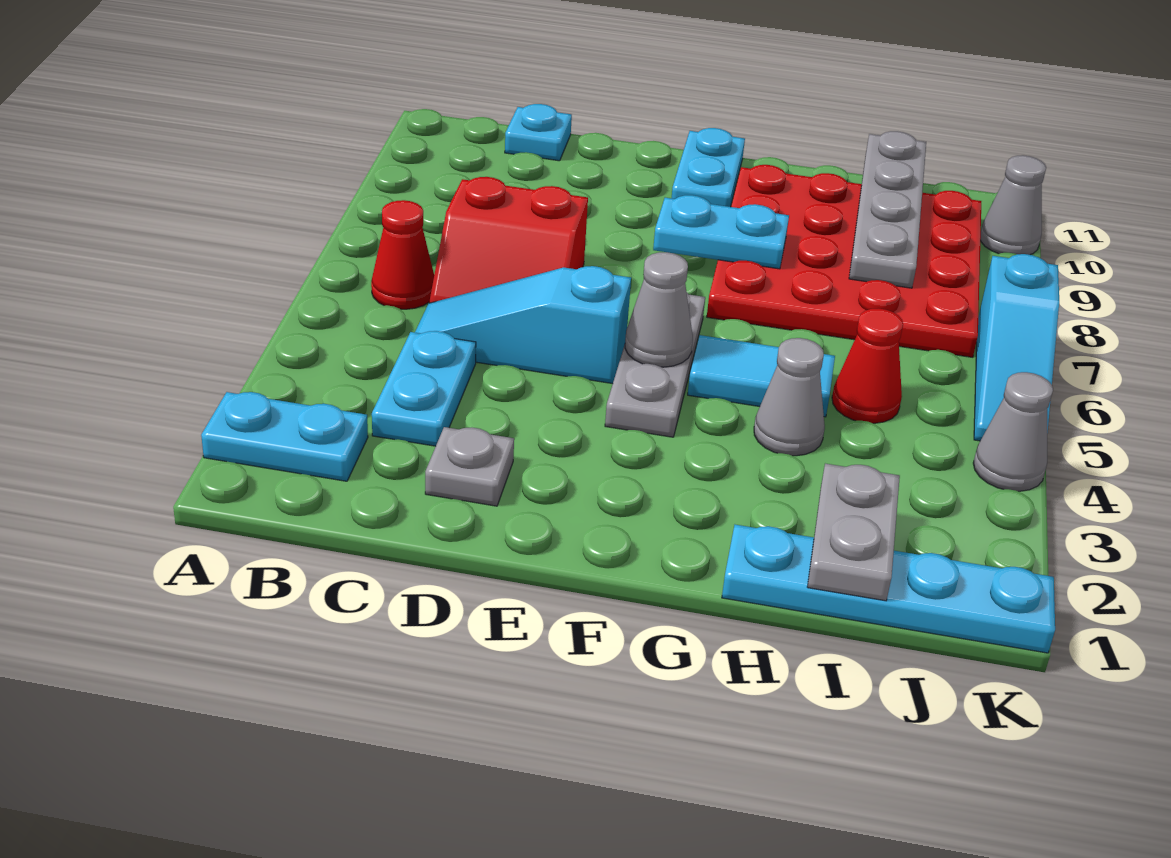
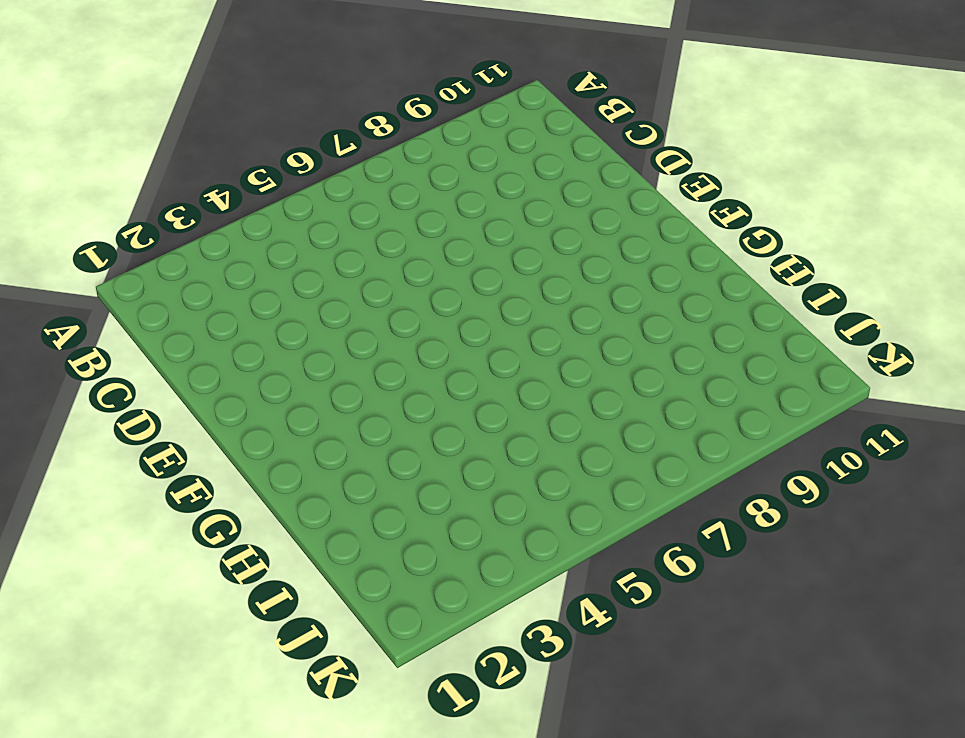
none -> cyan plate A2:B2 level 1
none -> red cone B6 level 1
none -> cyan plate C3:C4 level 1

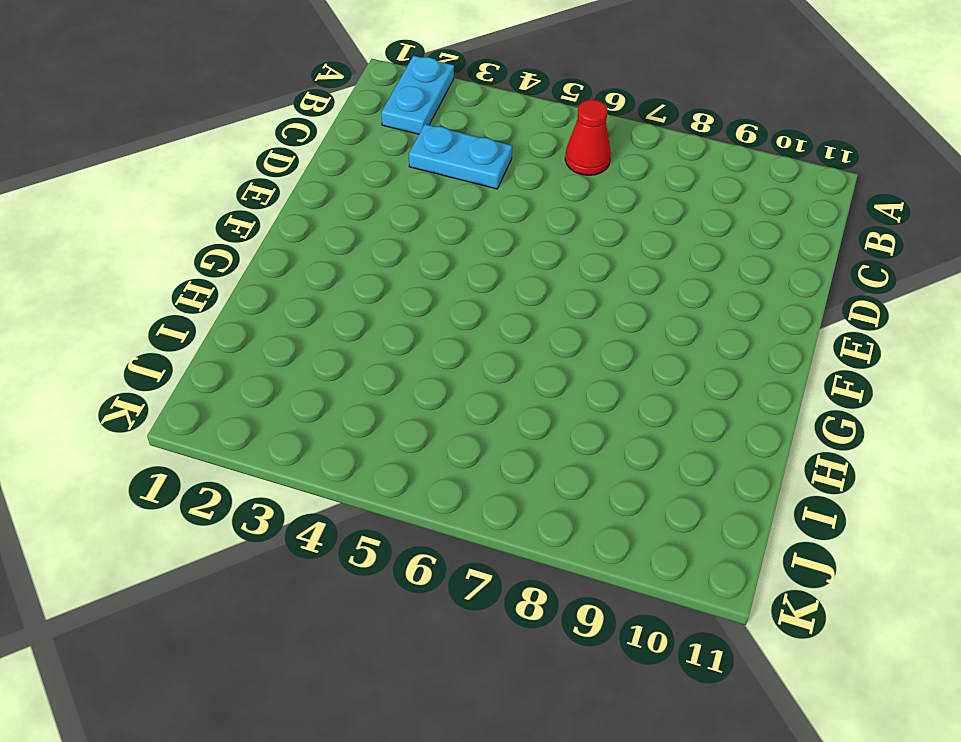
none -> cyan slope C5:E5 level 1 top E
none -> red slope C6:D7 level 1 top 7
none -> cyan plate C11 level 1

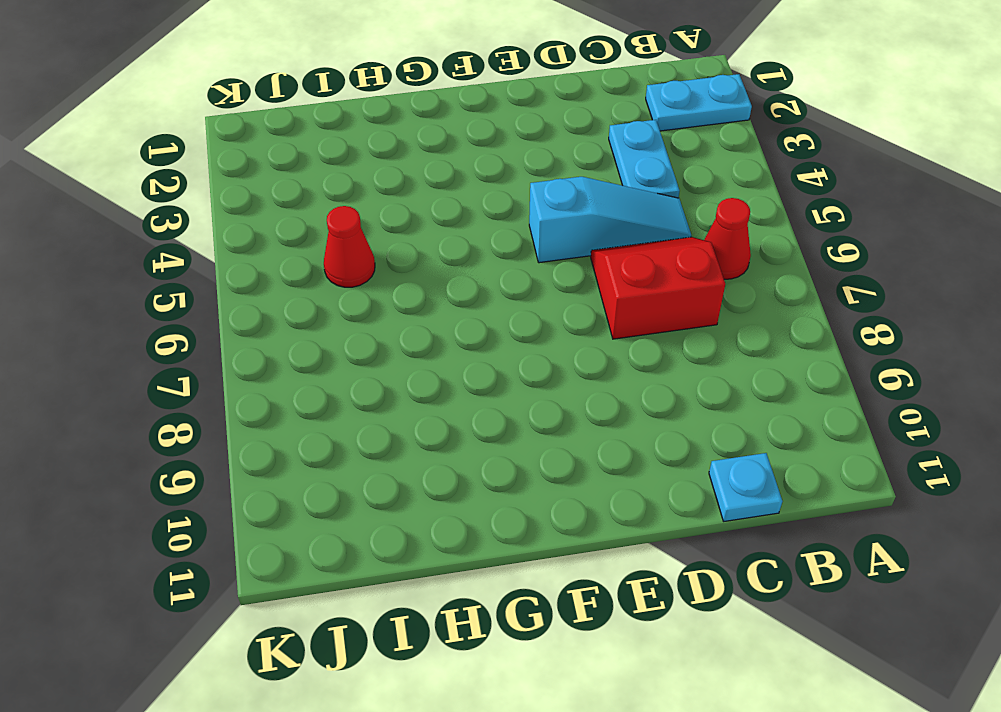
none -> grey plate D2 level 1
none -> grey plate F4:F6 level 1
none -> cyan plate F10:F11 level 1

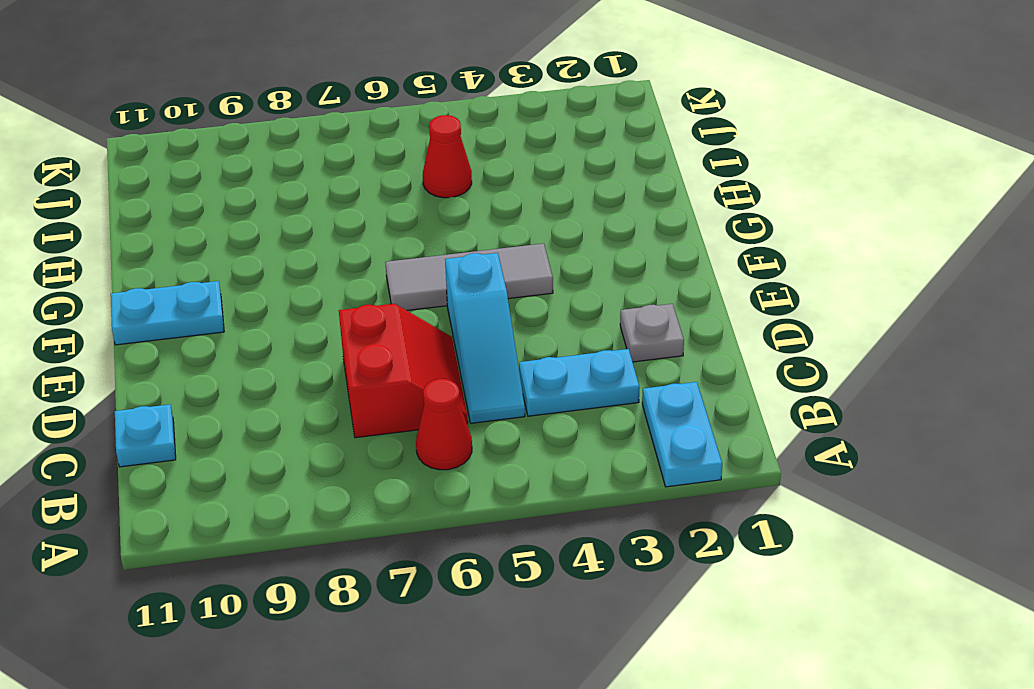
grey tile F4:F6 level 1 -> grey plate F4:F6 level 1
none -> cyan tile G5:H5 level 1
none -> red plate G7:J10 level 1
none -> cyan plate H1:K1 level 1

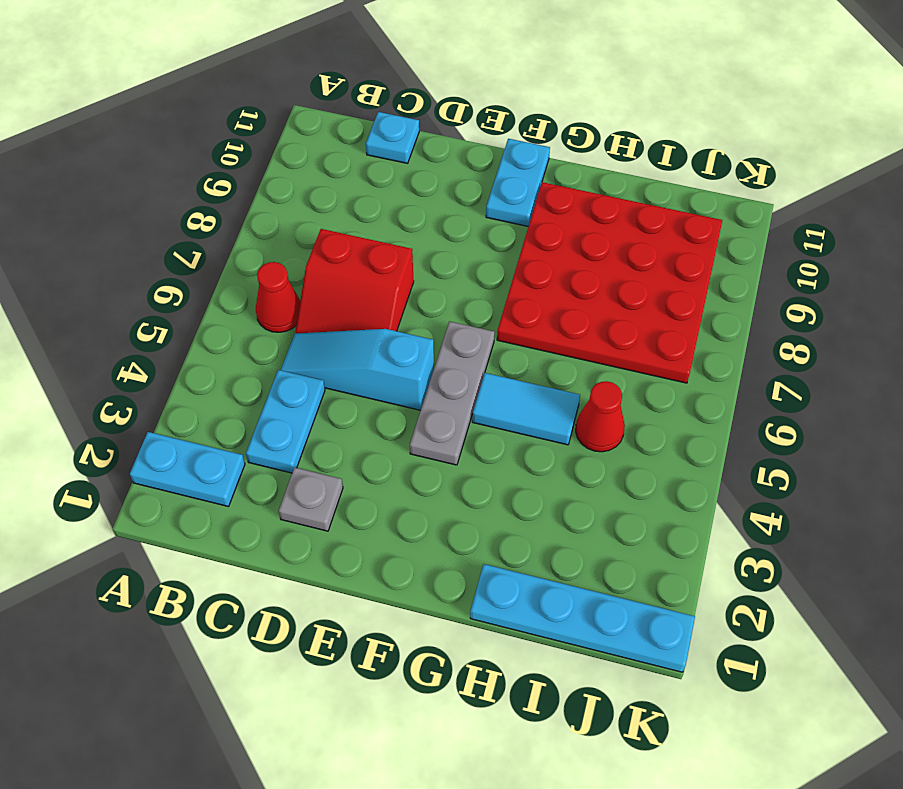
none -> grey cone H4 level 1
none -> grey cone K4 level 1
none -> cyan slope K5:K7 level 1 top 7

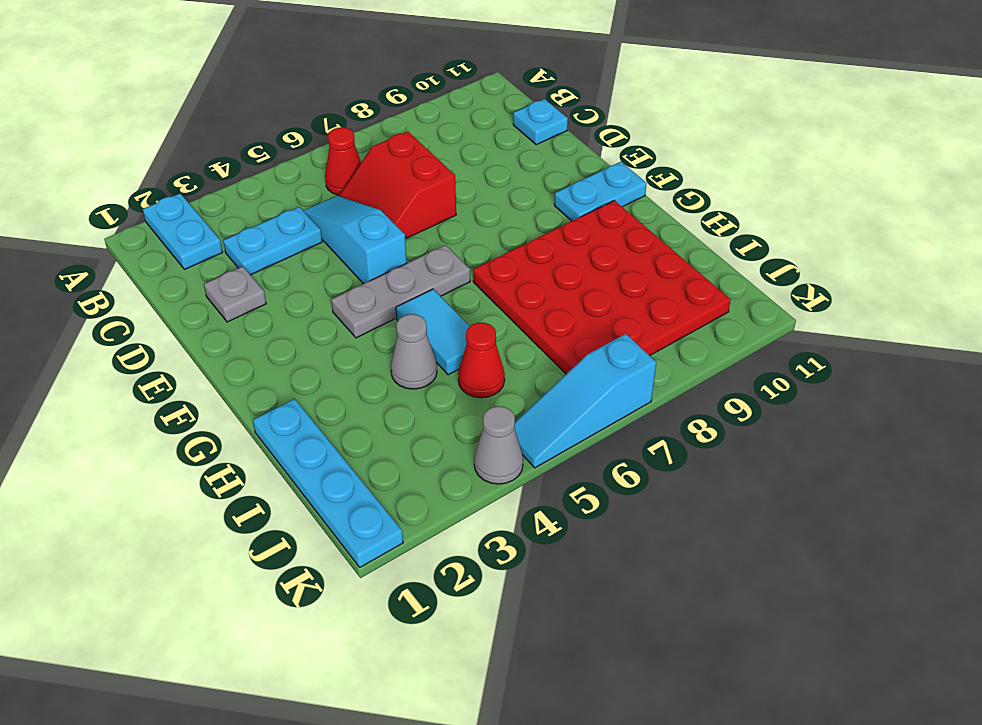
none -> grey cone K10 level 1
none -> grey cone F5 level 2
none -> cyan plate F8:G8 level 2

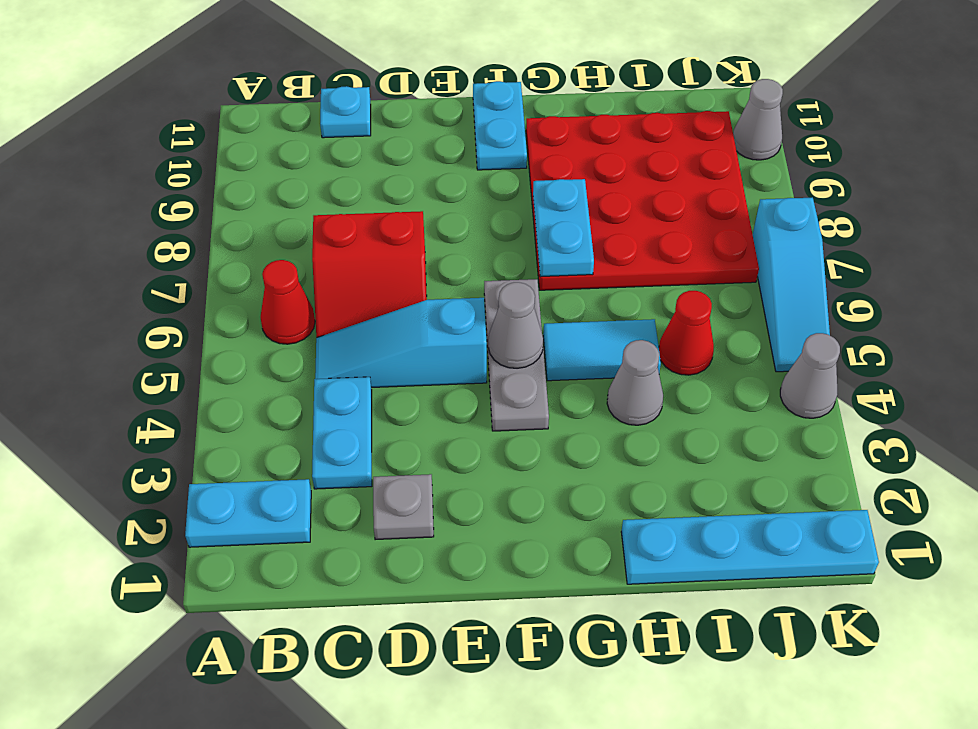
cyan plate G7:G8 level 2 -> cyan plate F8:G8 level 2
none -> grey plate I1:I2 level 2
none -> grey plate I8:I11 level 2

